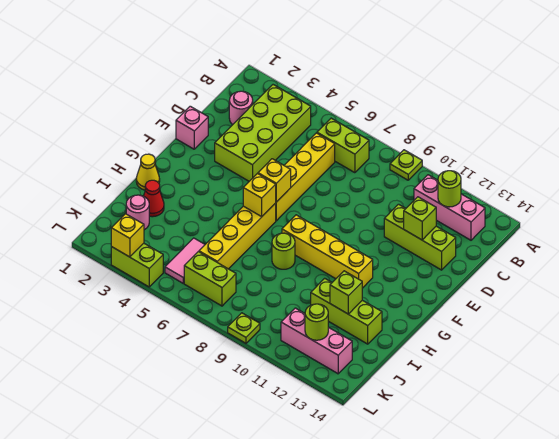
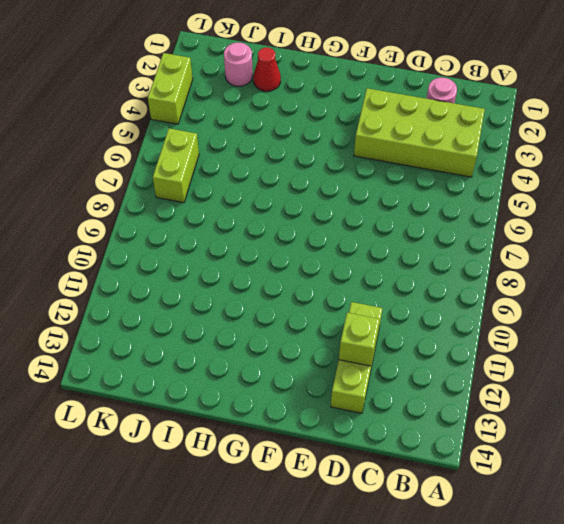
none -> lime plate A9 level 1
none -> lime brick B6:B7 level 1
none -> pink brick B11:B13 level 1

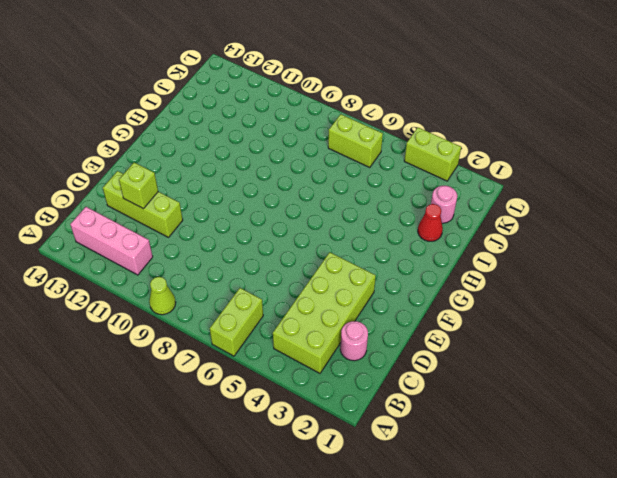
lime brick A6:B6 level 1 -> lime brick B6:B7 level 1
lime cone A9 level 1 -> lime plate A9 level 1
none -> yellow brick C6:F6 level 1
none -> pink brick E1 level 1
none -> yellow brick G6:J6 level 1

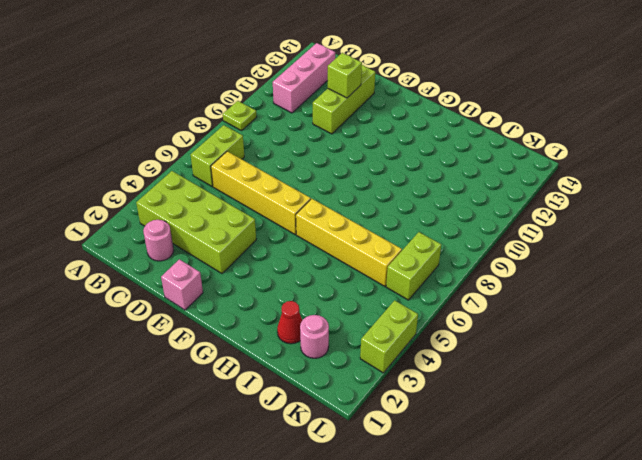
none -> yellow brick G8:G11 level 1
none -> yellow cone H1 level 1
none -> lime round brick H8 level 1

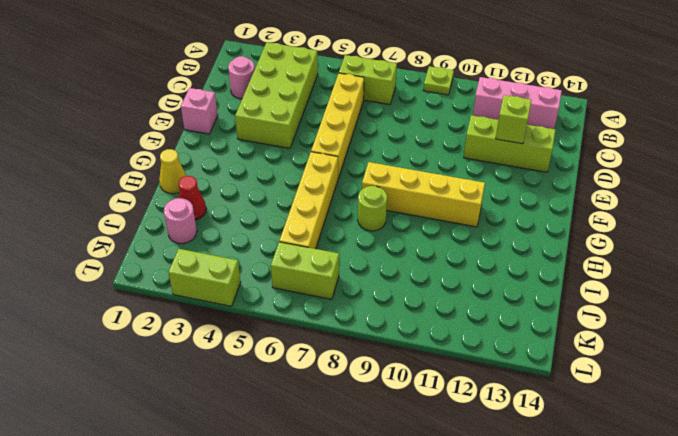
none -> lime brick I11:I13 level 1
none -> pink tile J5:K5 level 1
none -> pink brick K11:K13 level 1

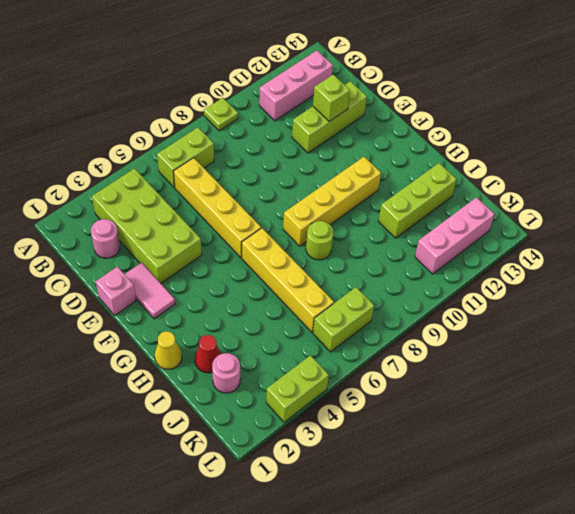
pink tile E2:F2 level 1 -> pink tile J5:K5 level 1
none -> lime plate L9 level 1
none -> lime round brick B12 level 2
none -> yellow brick F6 level 2

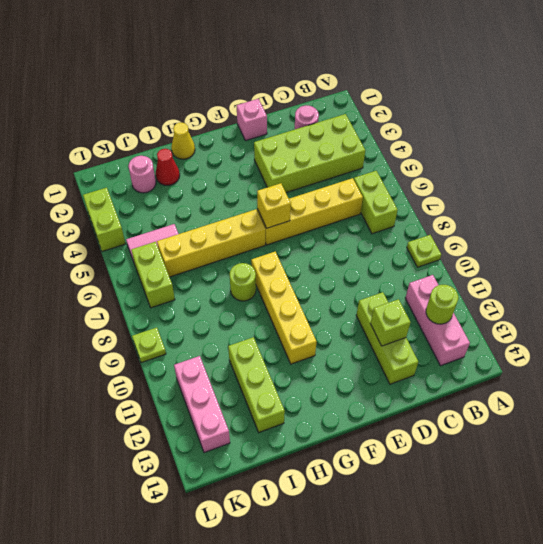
none -> yellow brick G6 level 2
none -> lime brick I12 level 2
none -> lime round brick K12 level 2

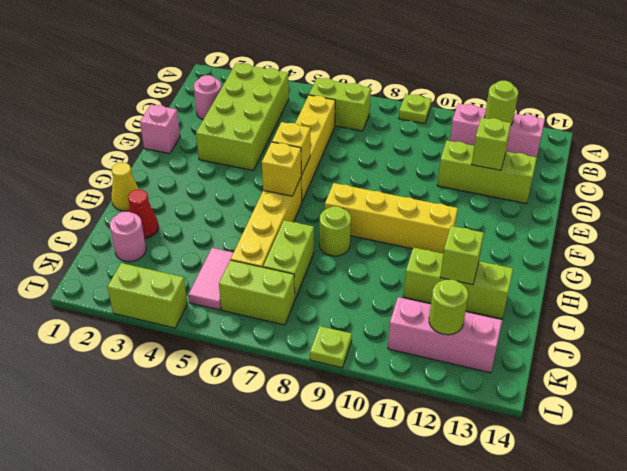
lime brick I7:J7 level 1 -> none
none -> yellow brick L3 level 2

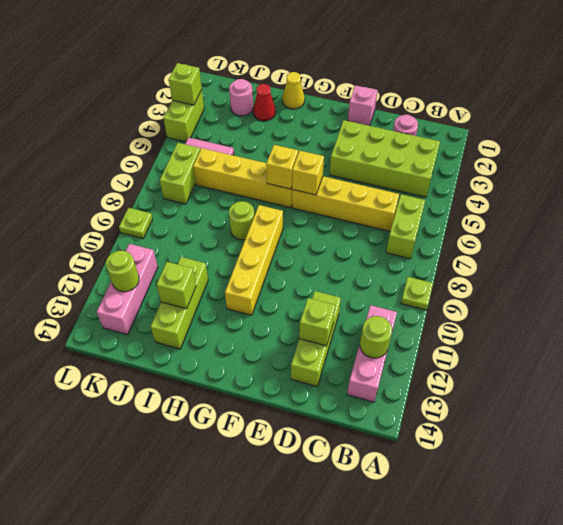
lime brick L3 level 2 -> yellow brick L3 level 2

